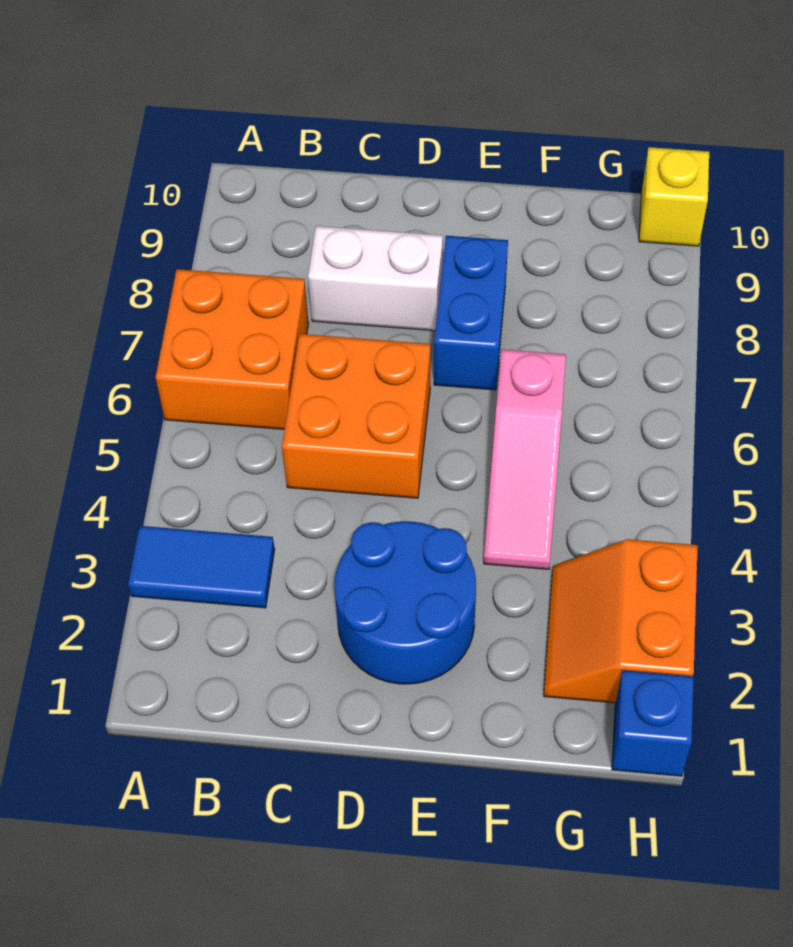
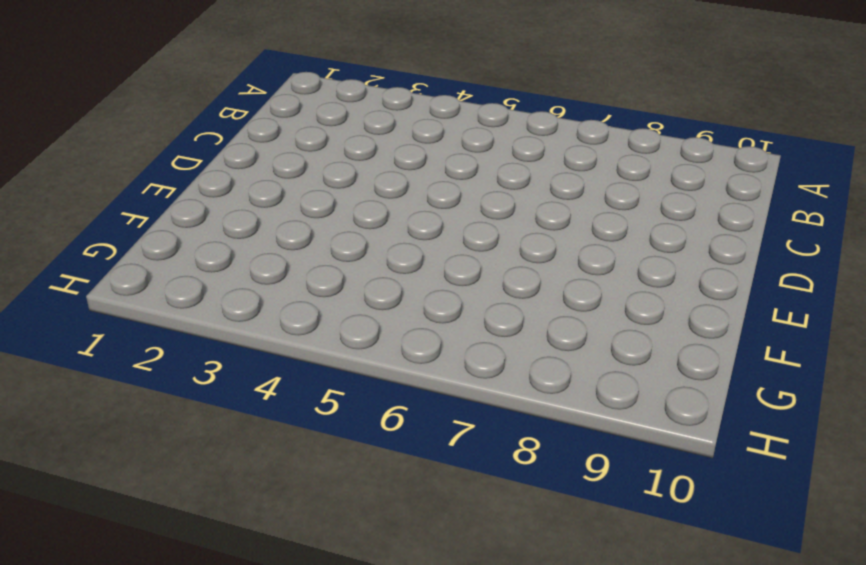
none -> blue tile A3:B3 level 1
none -> orange brick A6:B7 level 1

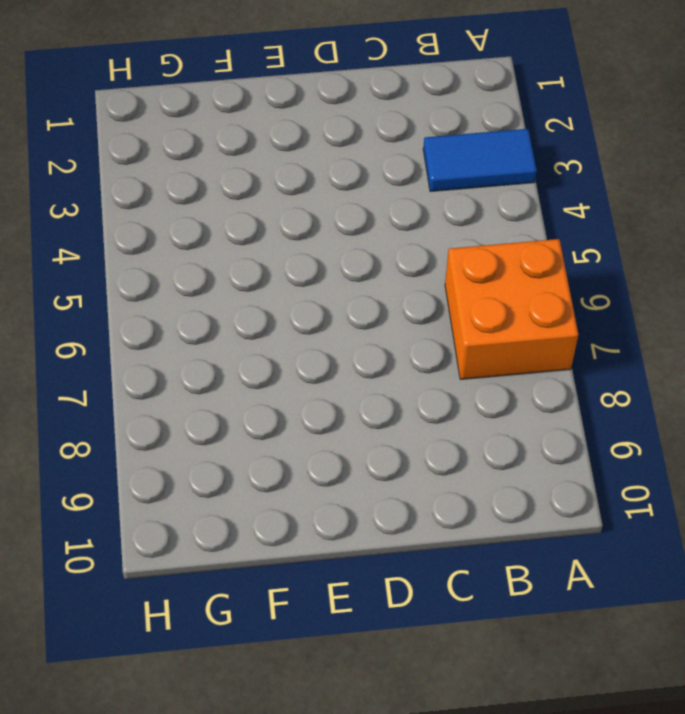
none -> orange brick C5:D6 level 1
none -> white brick C8:D8 level 1

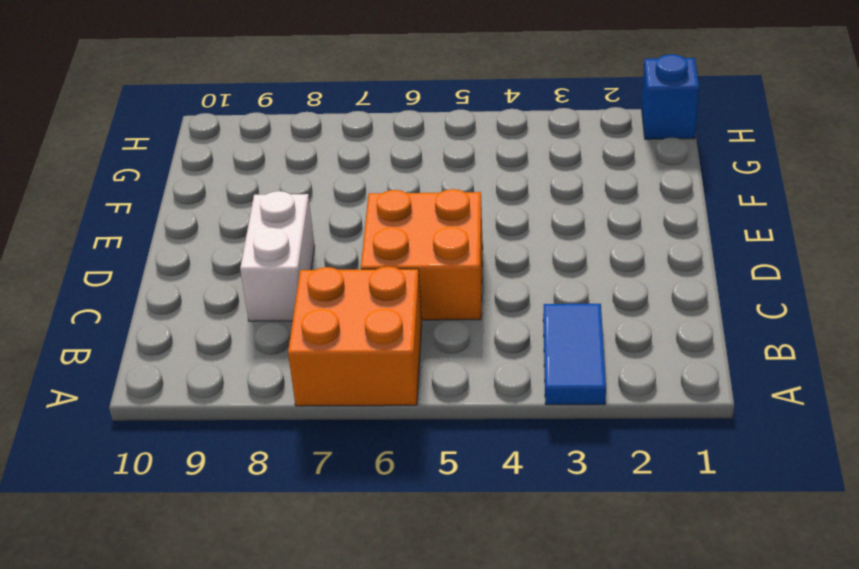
none -> blue round brick D2:E3 level 1
none -> blue brick E7:E8 level 1

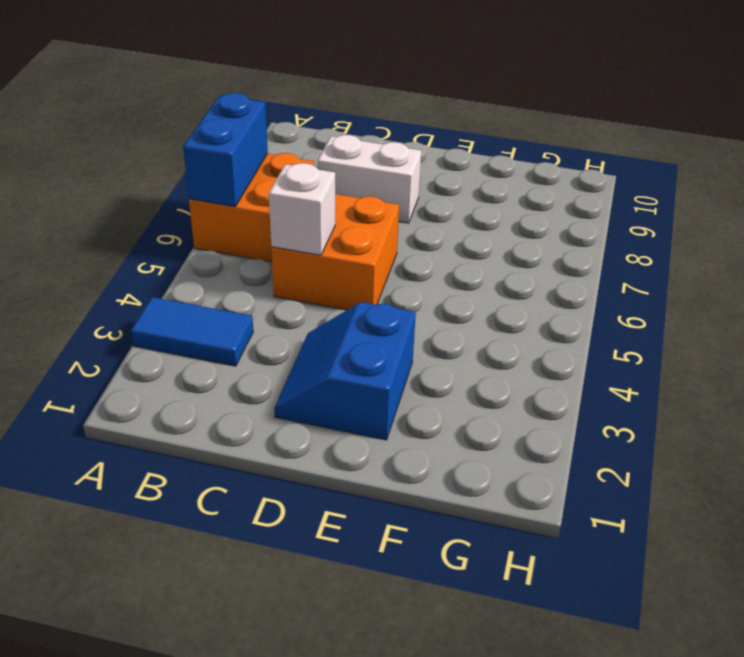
blue brick A6:A7 level 2 -> blue brick E7:E8 level 1
white brick C5 level 2 -> none
blue slope D2:E3 level 1 top E -> blue round brick D2:E3 level 1
none -> pink slope F4:F6 level 1 top 6
none -> orange slope G2:H3 level 1 top H

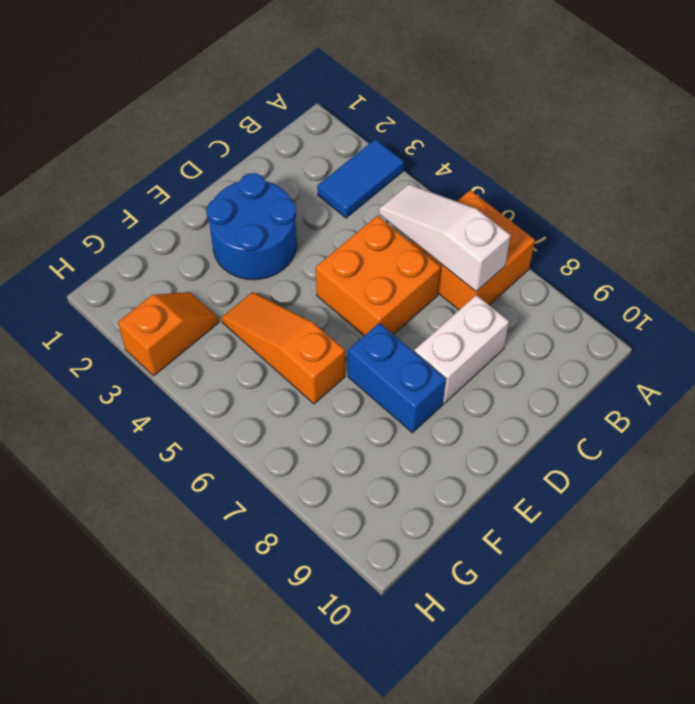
white slope B5:B7 level 2 top 7 -> none
orange slope F4:F6 level 1 top 6 -> pink slope F4:F6 level 1 top 6
orange slope G3:H3 level 1 top H -> orange slope G2:H3 level 1 top H
none -> blue brick H1 level 1
none -> yellow brick H10 level 1

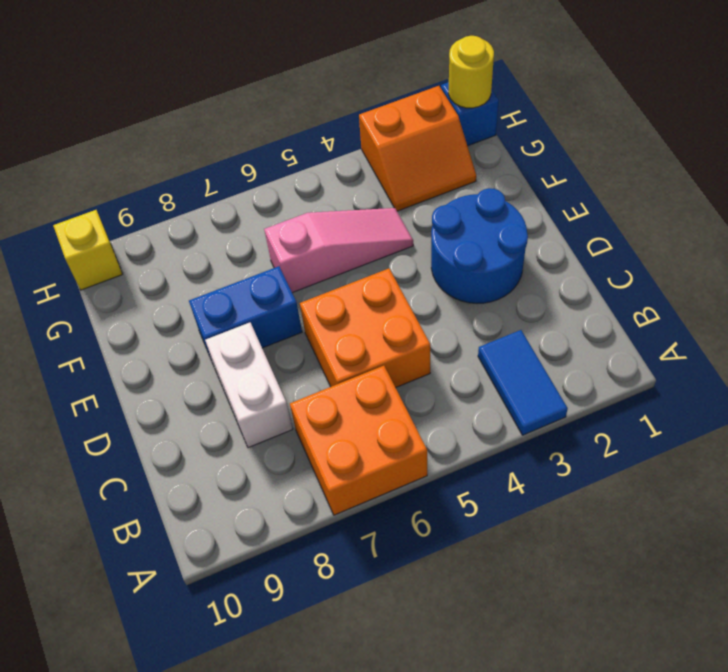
yellow round brick H1 level 2 -> none

